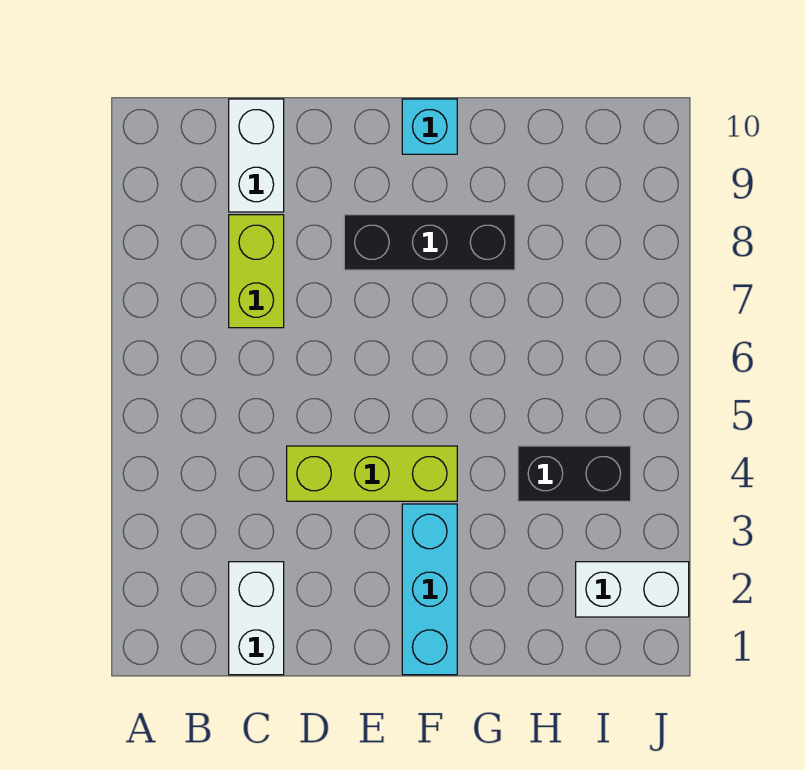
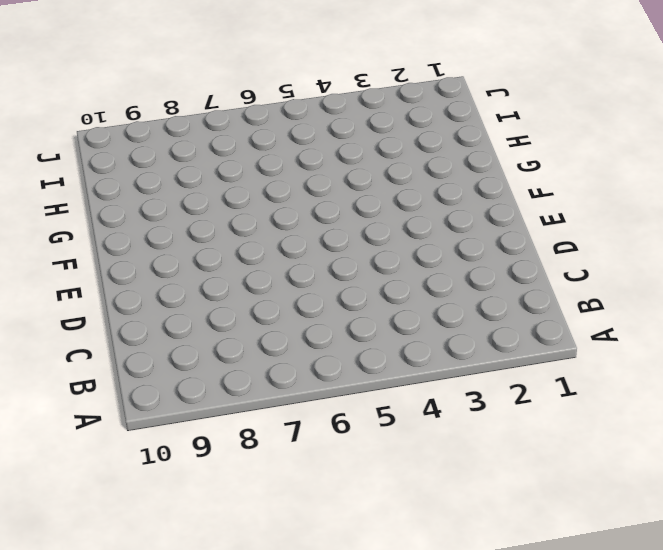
none -> white brick C1:C2 level 1
none -> lime brick C7:C8 level 1

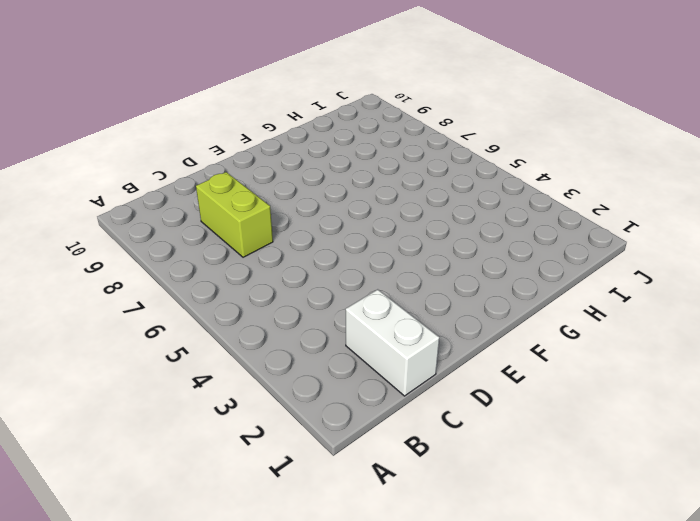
none -> white brick C9:C10 level 1
none -> lime brick D4:F4 level 1

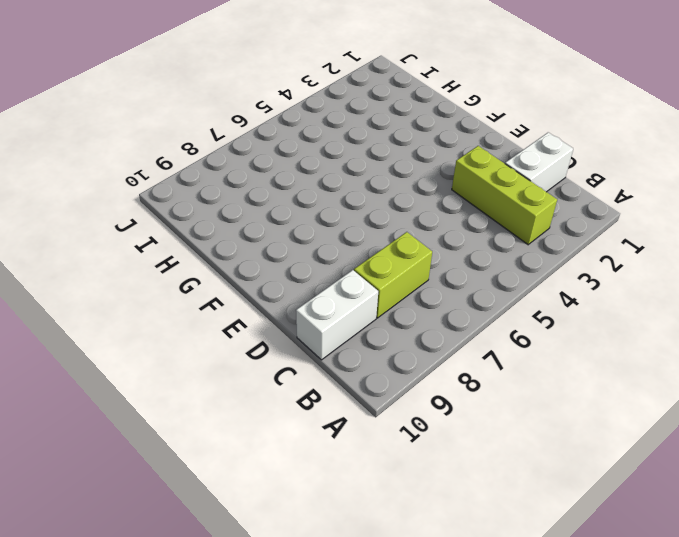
lime brick B3:D3 level 1 -> lime brick D4:F4 level 1
none -> black brick E8:G8 level 1
none -> cyan brick F1:F3 level 1

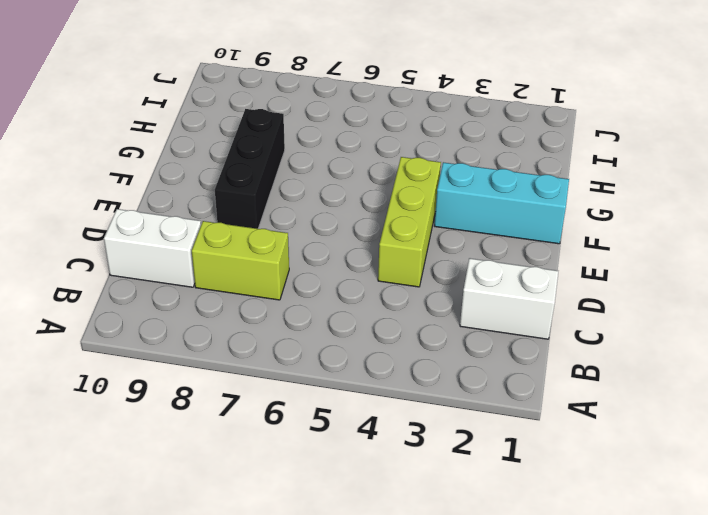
none -> cyan brick F10 level 1
none -> black brick H4:I4 level 1

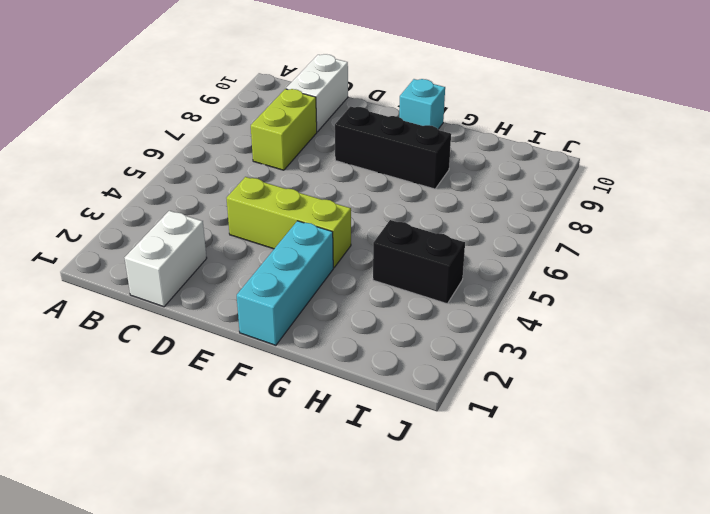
none -> white brick I2:J2 level 1

